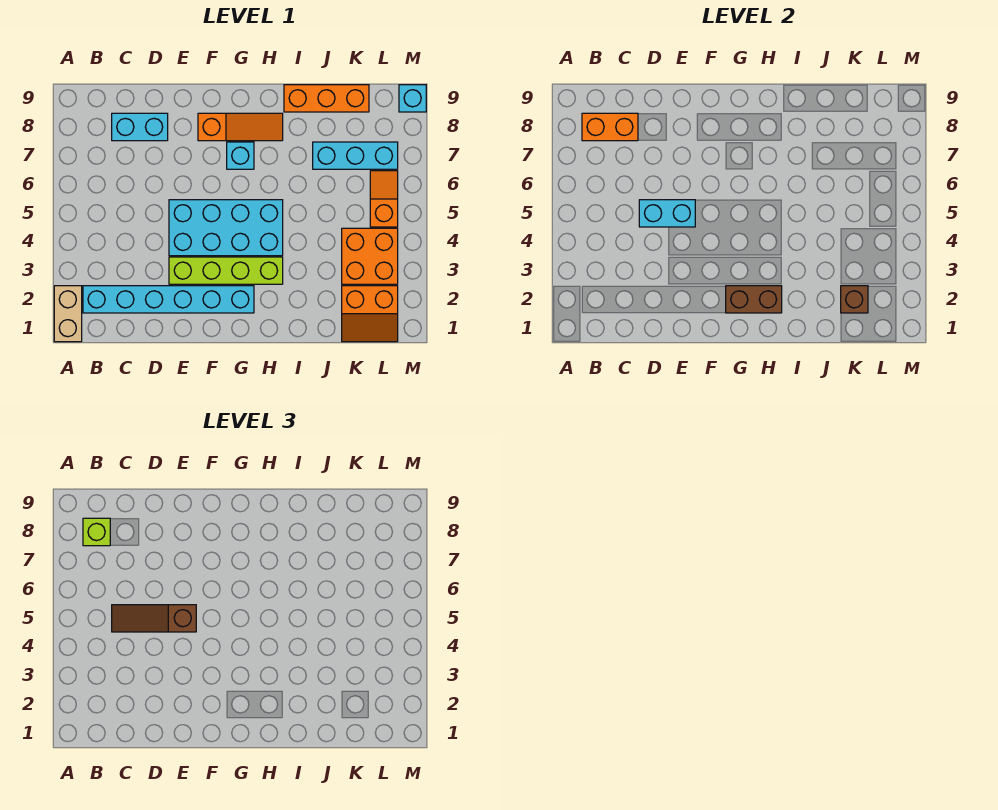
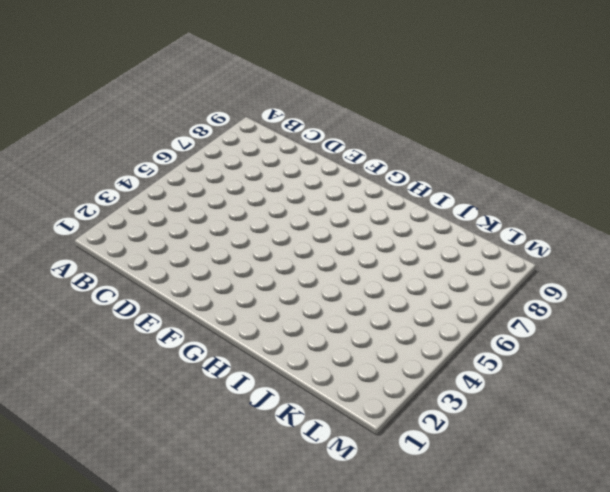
none -> tan brick A1:A2 level 1
none -> cyan brick B2:G2 level 1
none -> cyan brick C8:D8 level 1

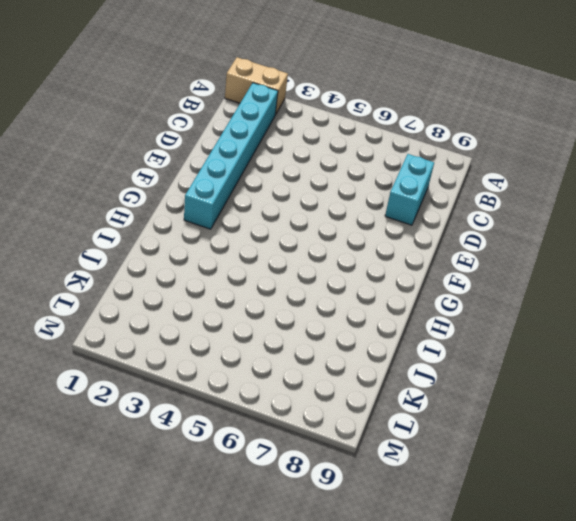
none -> lime brick E3:H3 level 1
none -> cyan brick E4:H5 level 1
none -> orange slope F8:H8 level 1 top F

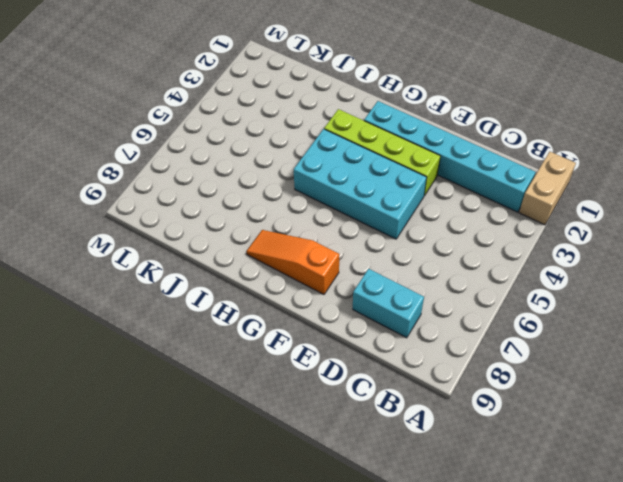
none -> cyan brick G7 level 1
none -> orange brick I9:K9 level 1
none -> cyan brick J7:L7 level 1

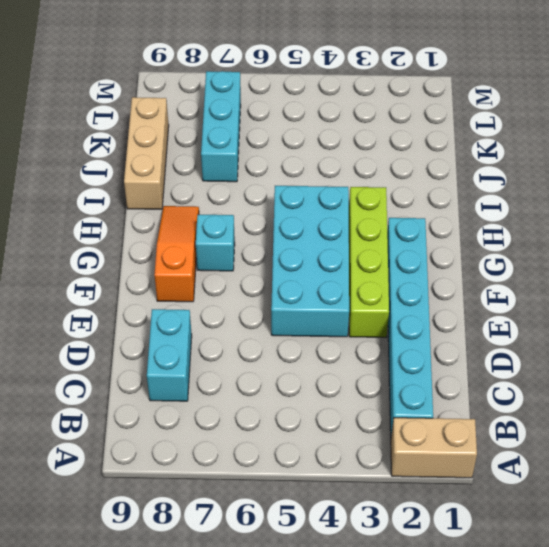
tan brick I9:K9 level 1 -> orange brick I9:K9 level 1
none -> orange slope K1:L2 level 1 top 2
none -> orange brick K3:L4 level 1
none -> orange slope L5:L6 level 1 top 5

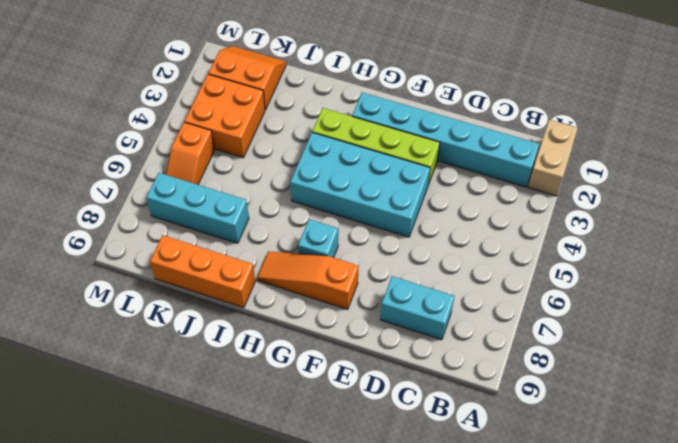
none -> cyan brick M9 level 1
none -> orange brick B8:C8 level 2
none -> cyan brick D5:E5 level 2

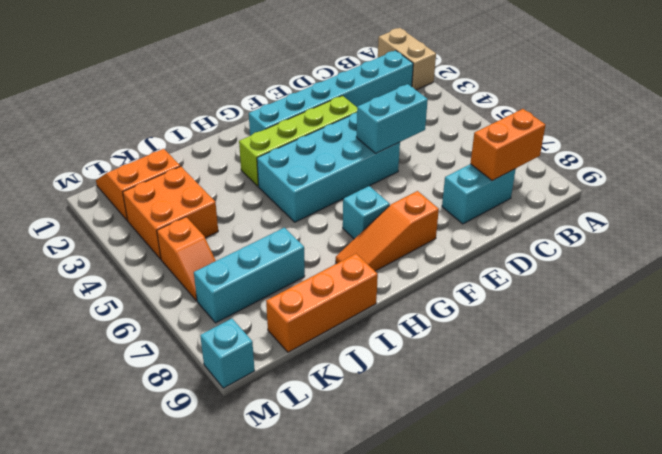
none -> brown brick G2:H2 level 2
none -> brown brick K2 level 2
none -> lime brick B8 level 3

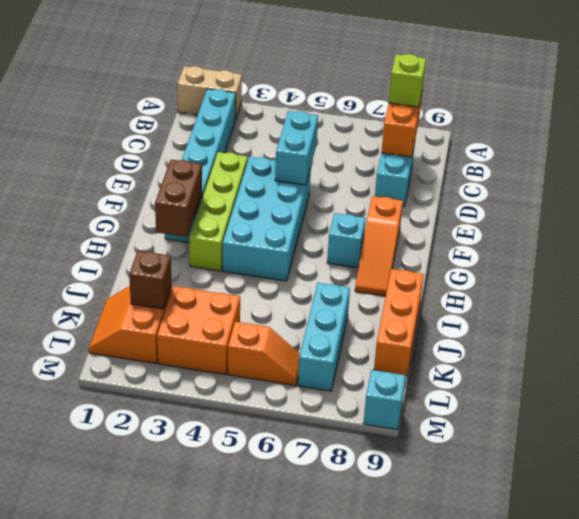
none -> brown slope C5:E5 level 3 top E

